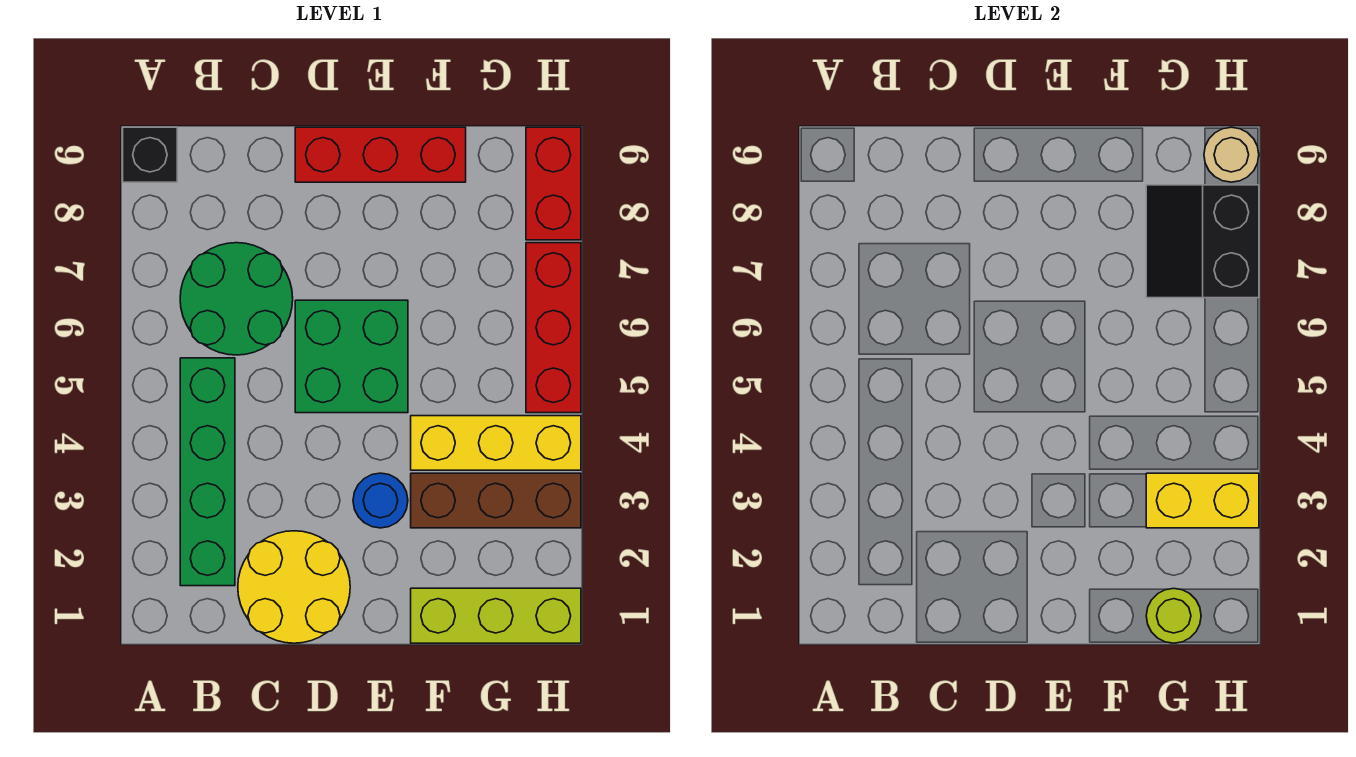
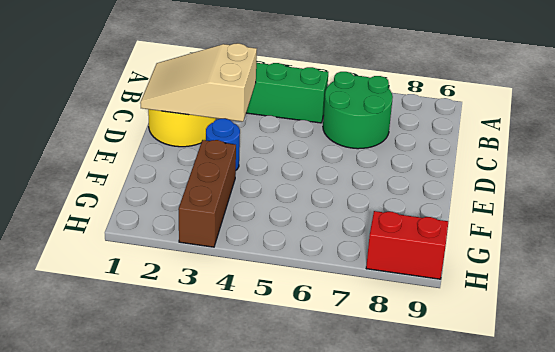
tan slope C1:D3 level 2 top 3 -> none
none -> black brick A9 level 1
none -> green brick D5:E6 level 1
none -> red brick D9:F9 level 1

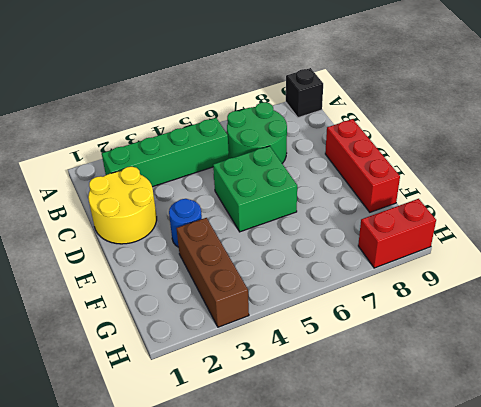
none -> lime brick F1:H1 level 1
none -> yellow brick F4:H4 level 1
none -> red brick H5:H7 level 1

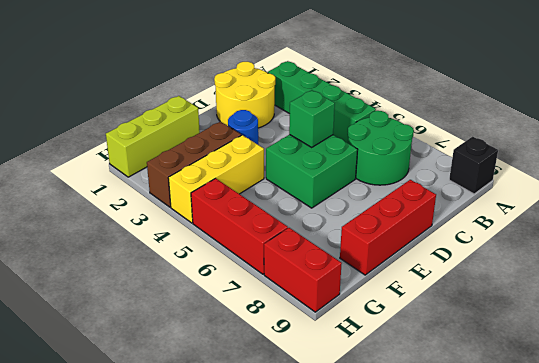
green brick D5 level 2 -> none
none -> lime round brick G1 level 2
none -> yellow brick G3:H3 level 2
none -> black slope G7:H8 level 2 top H

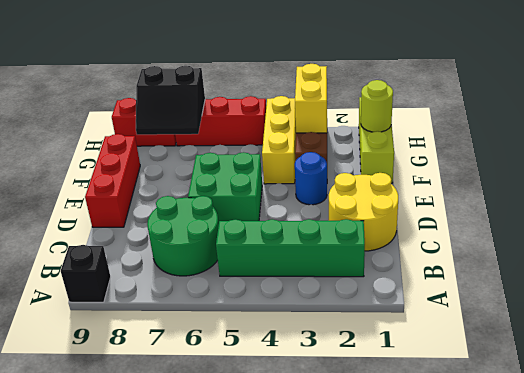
none -> tan round brick H9 level 2

